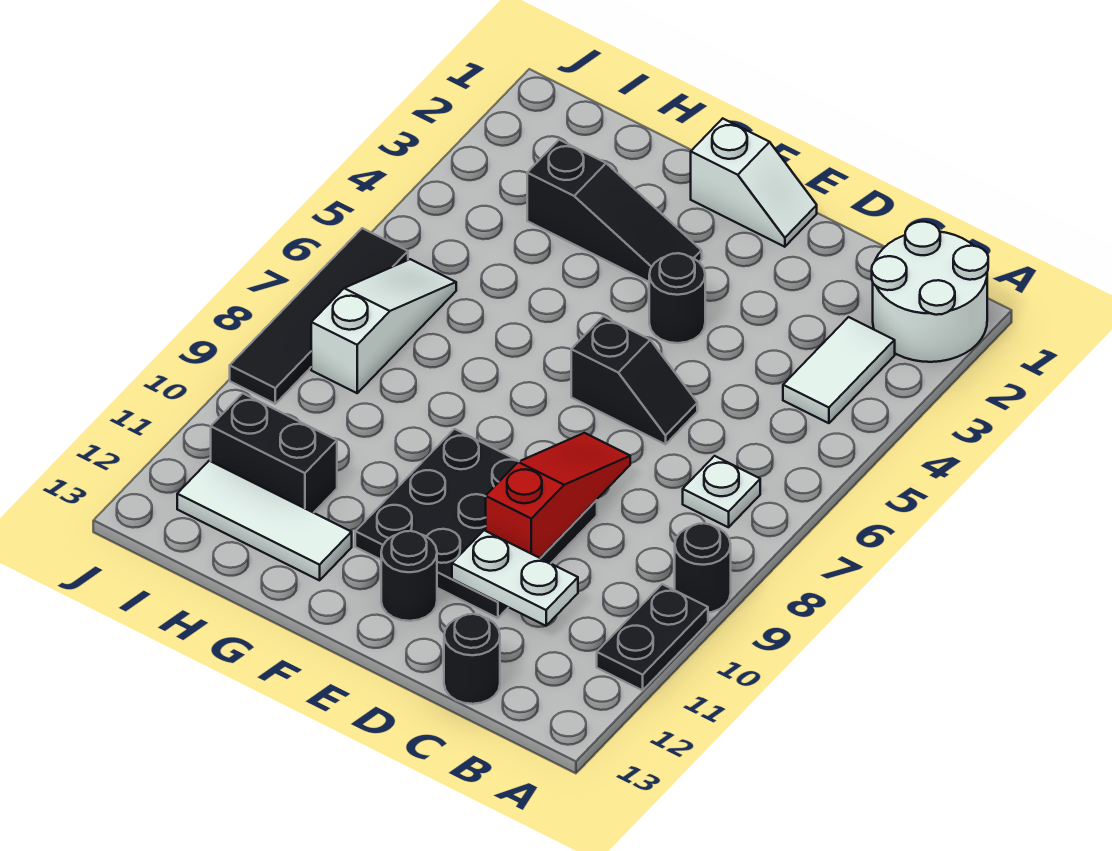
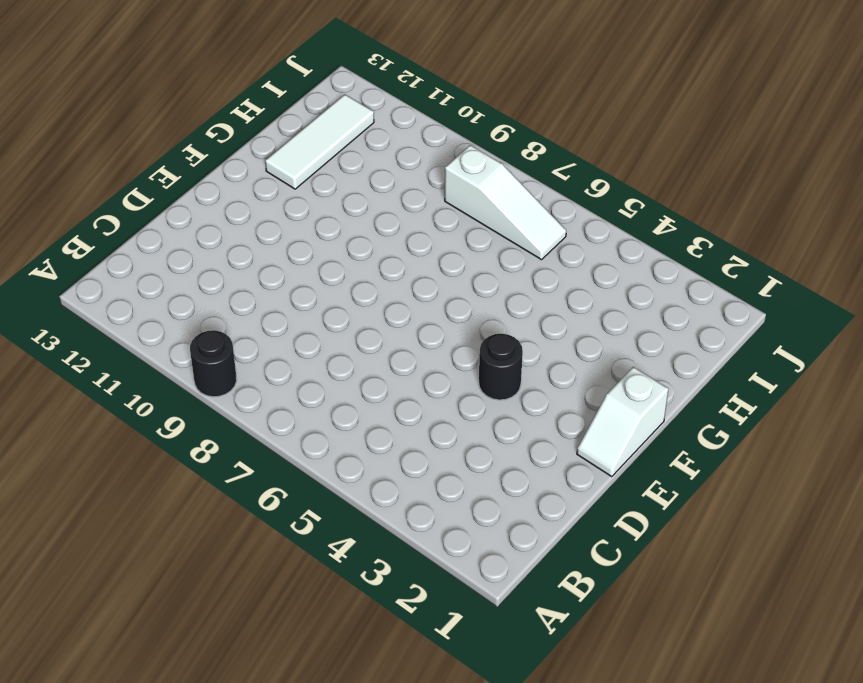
none -> white round brick A1:B2 level 1
none -> black plate A10:A11 level 1
none -> white tile B3:B4 level 1

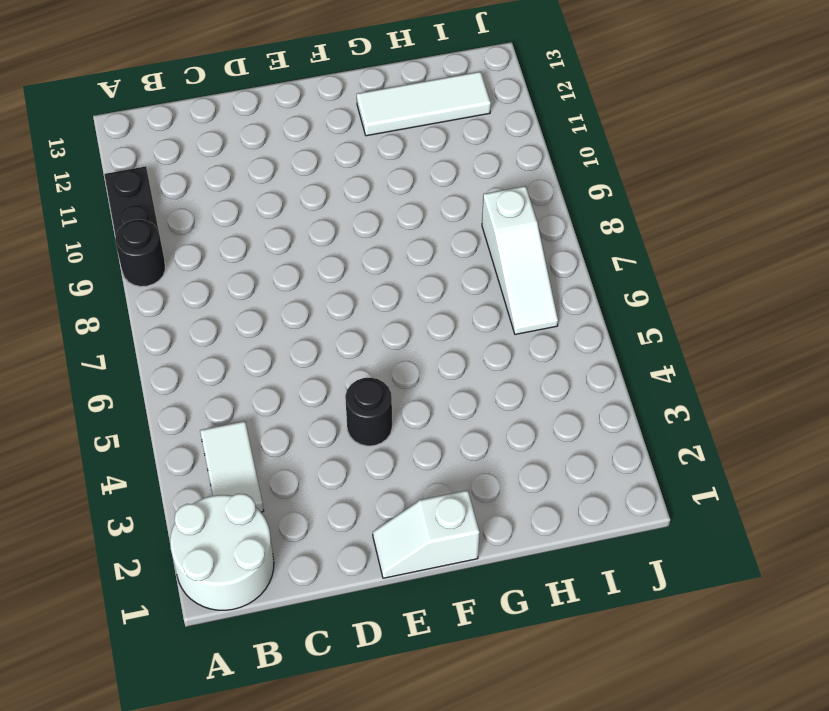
none -> white plate B7 level 1
none -> black round brick C13 level 1
none -> black slope D6:E6 level 1 top E

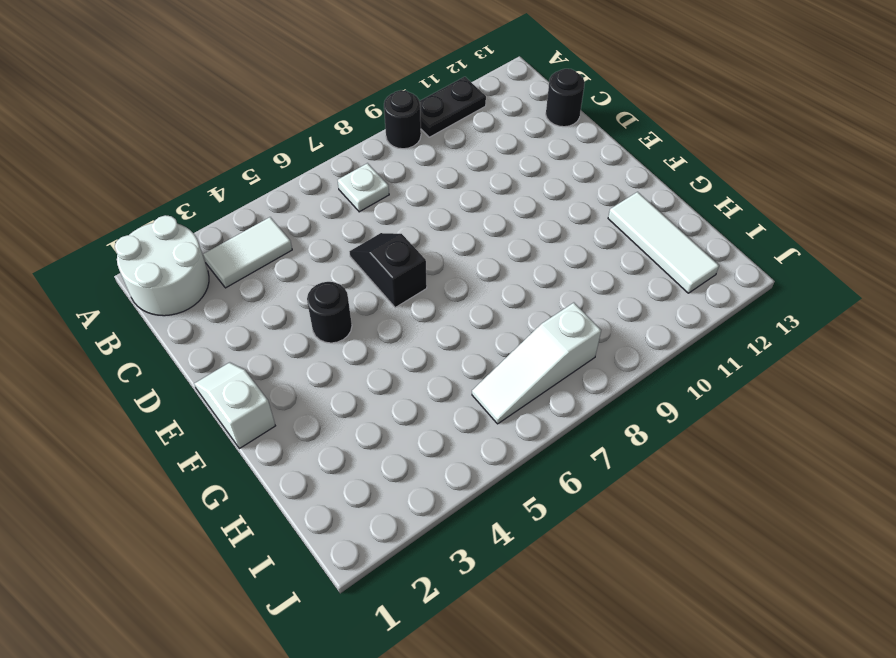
none -> black plate D9:F11 level 1
none -> black round brick E12 level 1
none -> black slope F3:H3 level 1 top H

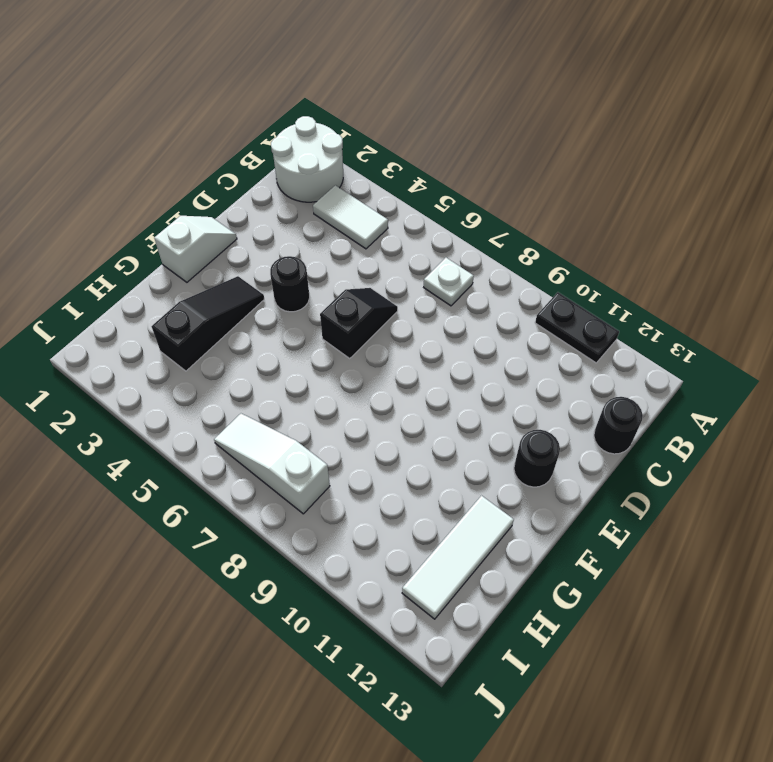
none -> black round brick A9 level 1
none -> black plate D9:F11 level 1
none -> black brick H11:I11 level 1

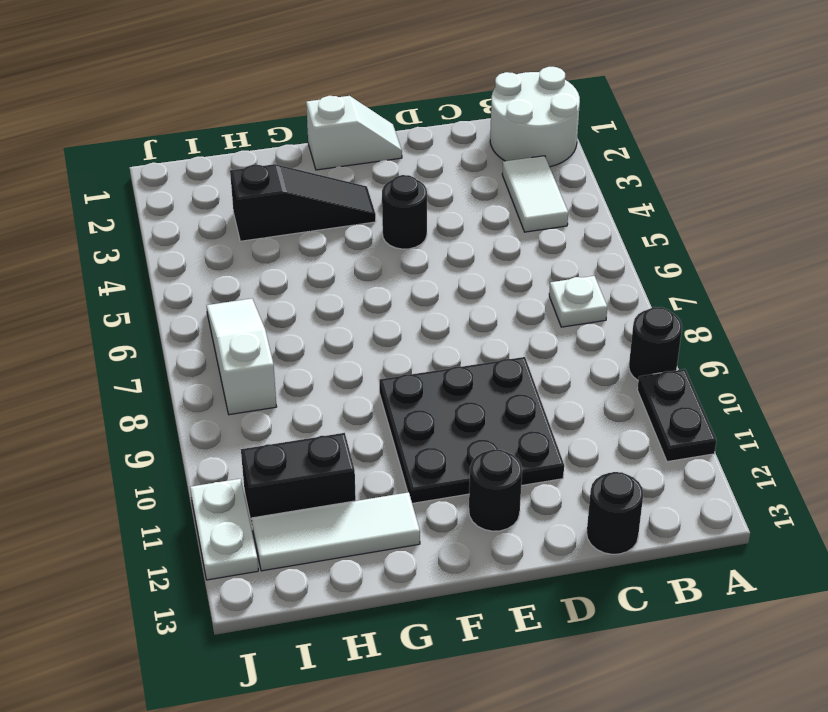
white plate J11:J12 level 1 -> white plate C11:D11 level 2
none -> black slope D6:E6 level 1 top E
none -> black tile J6:J9 level 1
none -> red slope D8:D10 level 2 top 10

